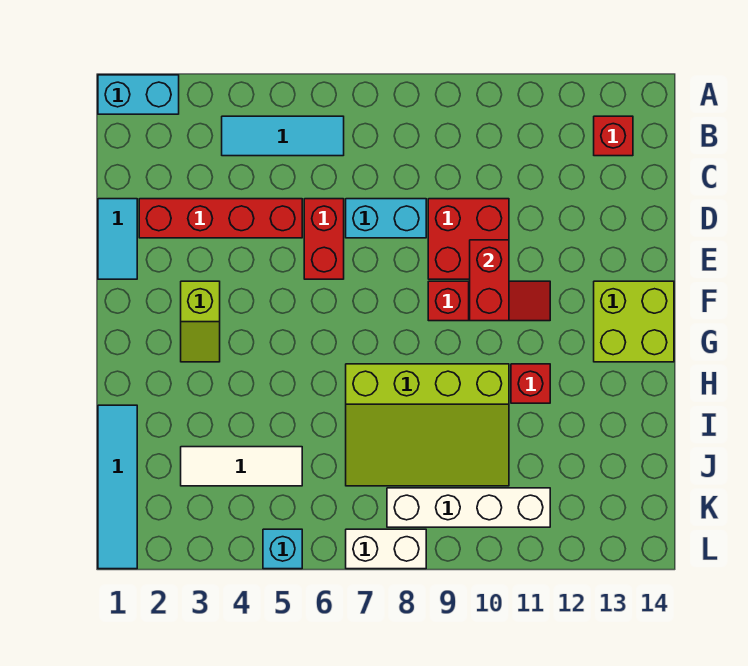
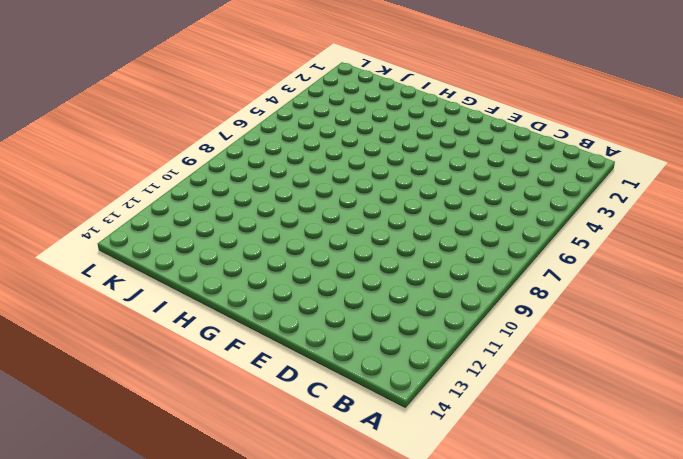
none -> cyan brick A1:A2 level 1
none -> cyan tile B4:B6 level 1
none -> red brick B13 level 1

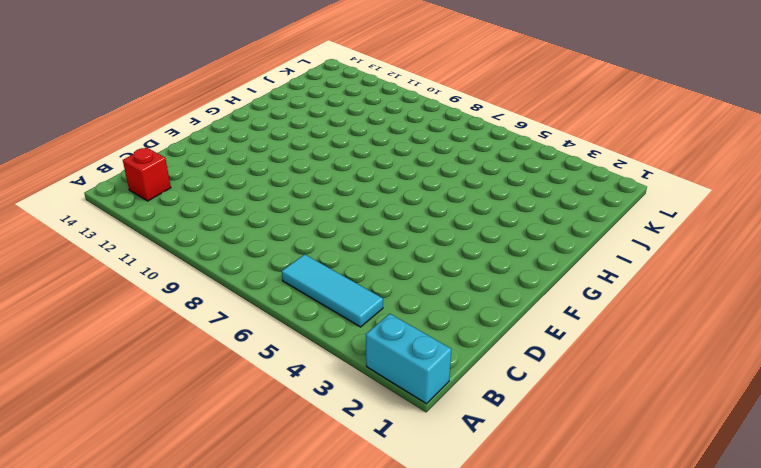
none -> cyan tile D1:E1 level 1
none -> red brick D2:D5 level 1
none -> red brick D6:E6 level 1

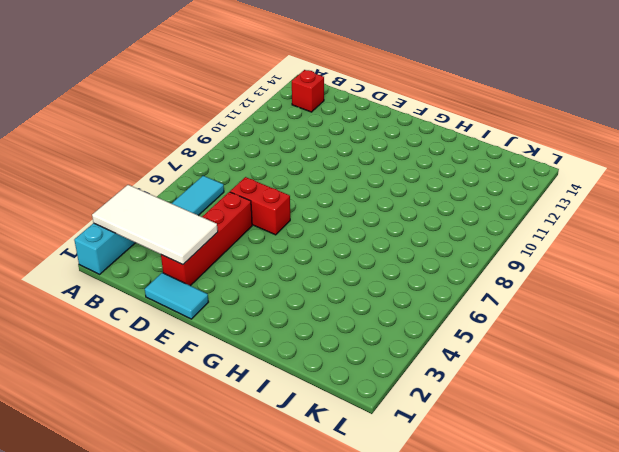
white tile A2:D3 level 2 -> none
none -> cyan brick D7:D8 level 1
none -> red brick D9:E10 level 1
none -> lime slope F3:G3 level 1 top F

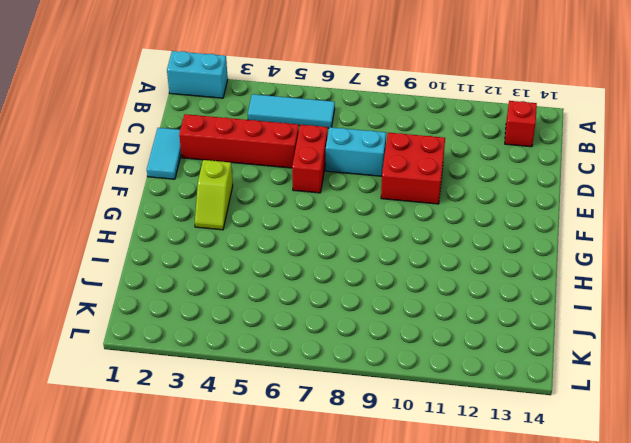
none -> red slope F9:F11 level 1 top 9
none -> lime brick F13:G14 level 1
none -> lime slope H7:J10 level 1 top H

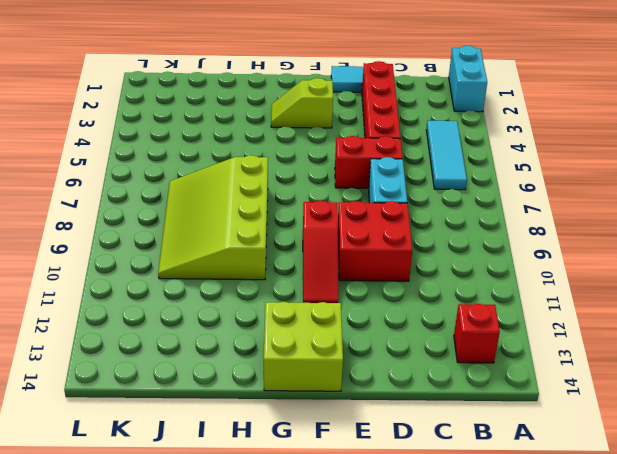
none -> red brick H11 level 1
none -> cyan tile I1:L1 level 1
none -> white tile J3:J5 level 1

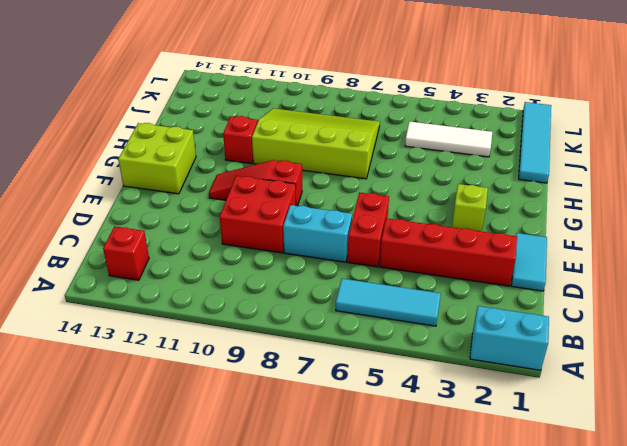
none -> white brick K8:K11 level 1
none -> cyan brick L5 level 1
none -> white brick L7:L8 level 1

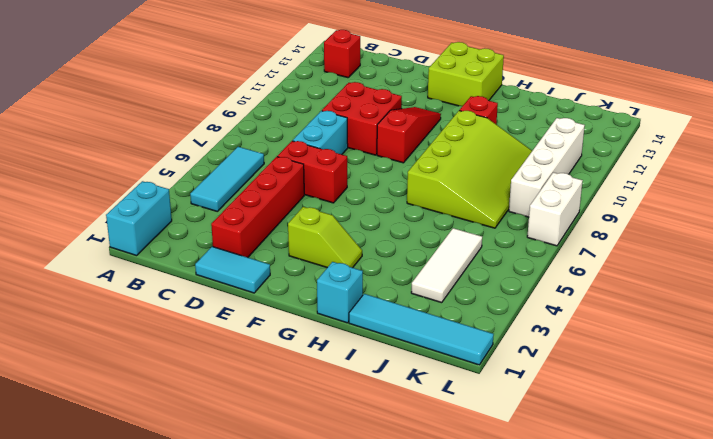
cyan brick H1 level 1 -> cyan brick L5 level 1
none -> red brick E10:F10 level 2

